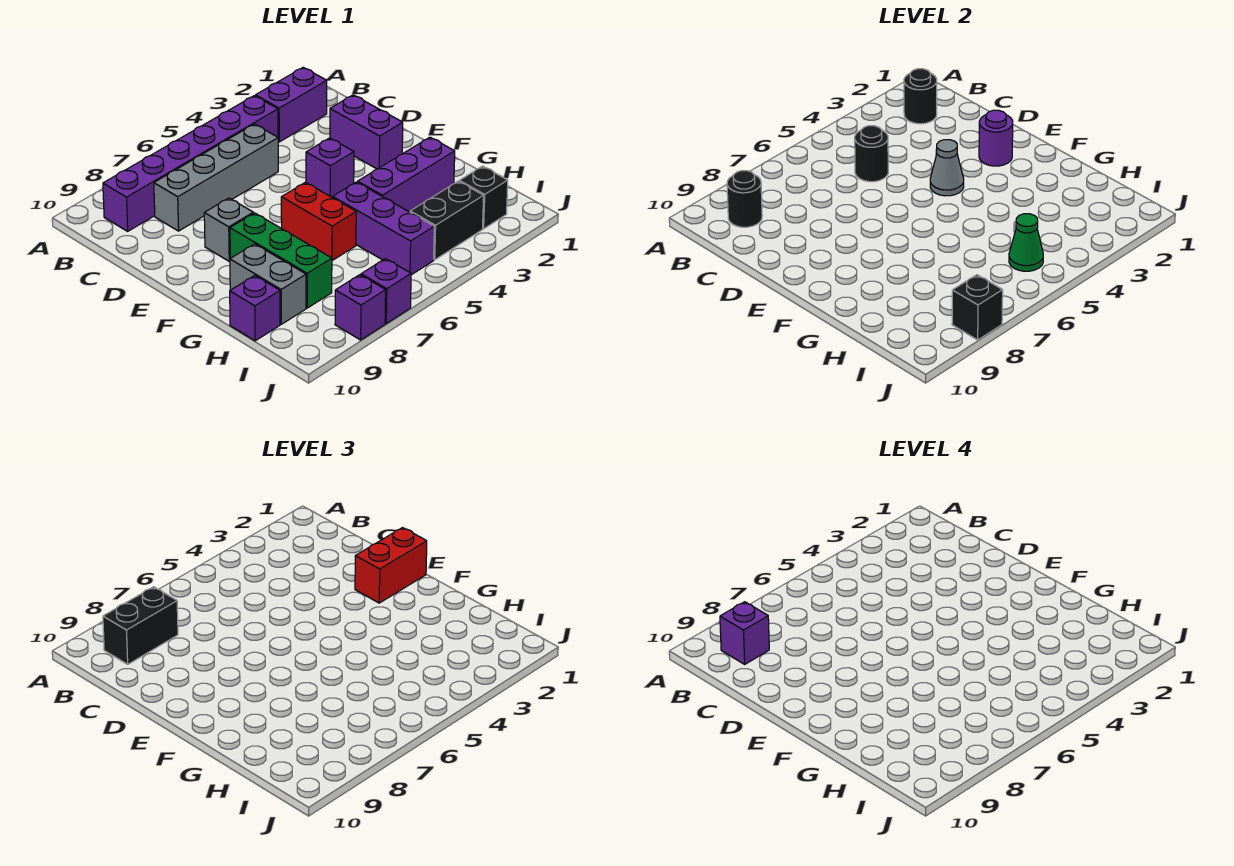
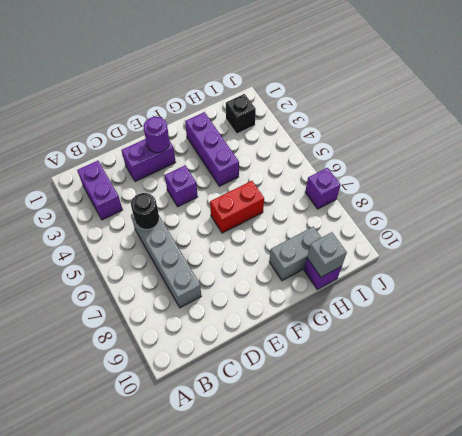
grey brick H10 level 2 -> grey brick E8 level 1
none -> purple brick B4:B9 level 1
none -> green brick F8:H8 level 1
none -> purple brick G5:I5 level 1

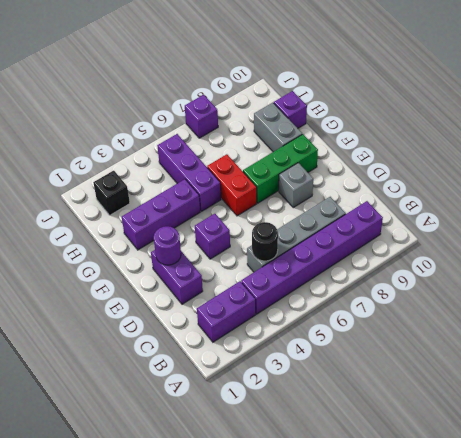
green brick F7:F9 level 1 -> green brick F8:H8 level 1
none -> black brick I3:I4 level 1
none -> purple brick J8 level 1
none -> black round brick B2 level 2

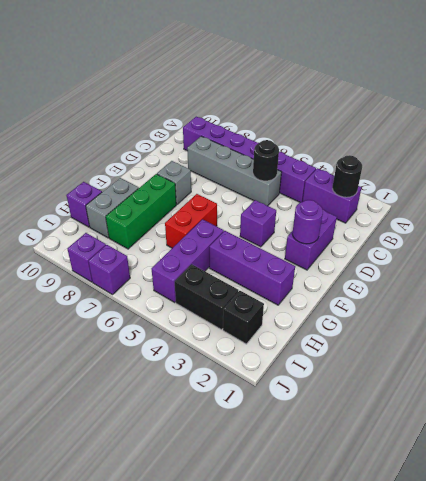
none -> black round brick B9 level 2
none -> grey cone E4 level 2
none -> green cone I5 level 2

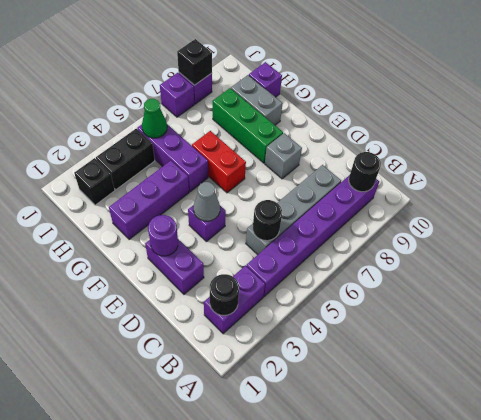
none -> black brick B8:B9 level 3
none -> red brick E1:E2 level 3
none -> purple brick B9 level 4

